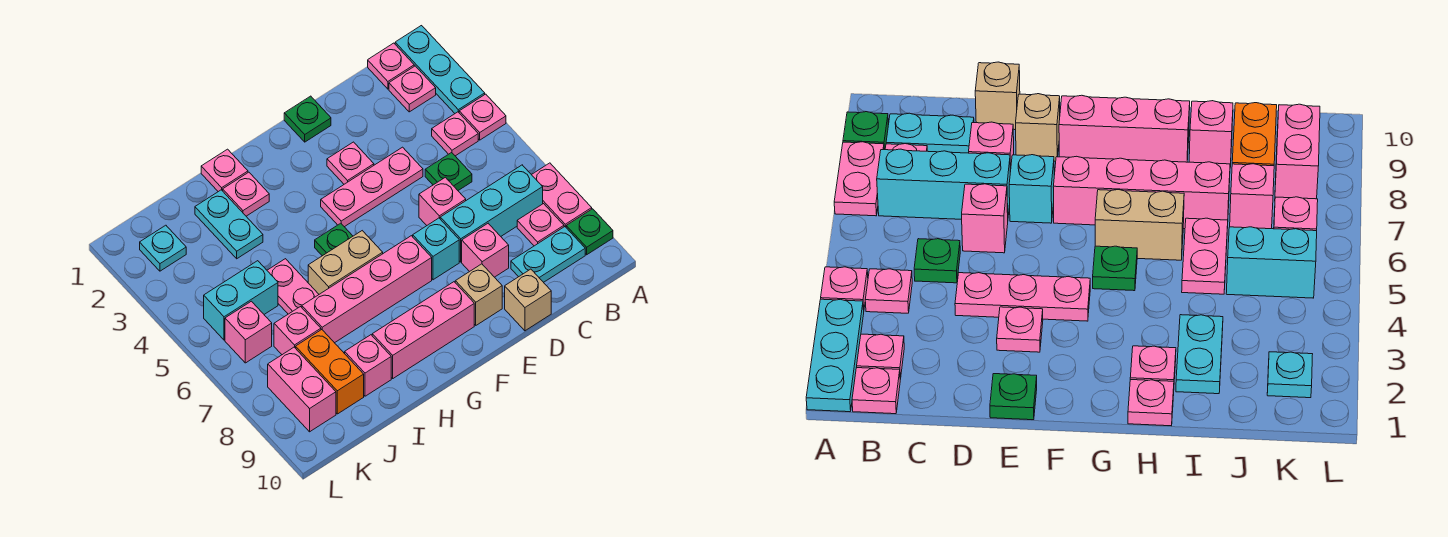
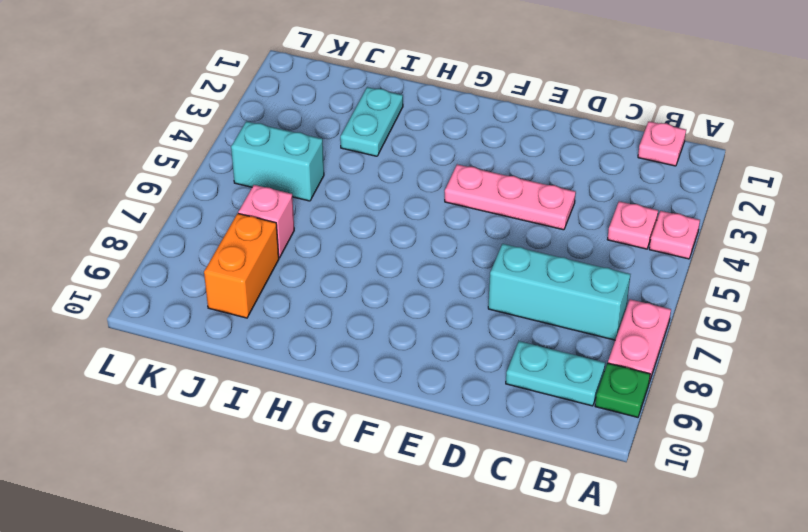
none -> cyan plate A1:A3 level 1
none -> pink plate B2 level 1
none -> pink plate B8 level 1
none -> green plate C5 level 1

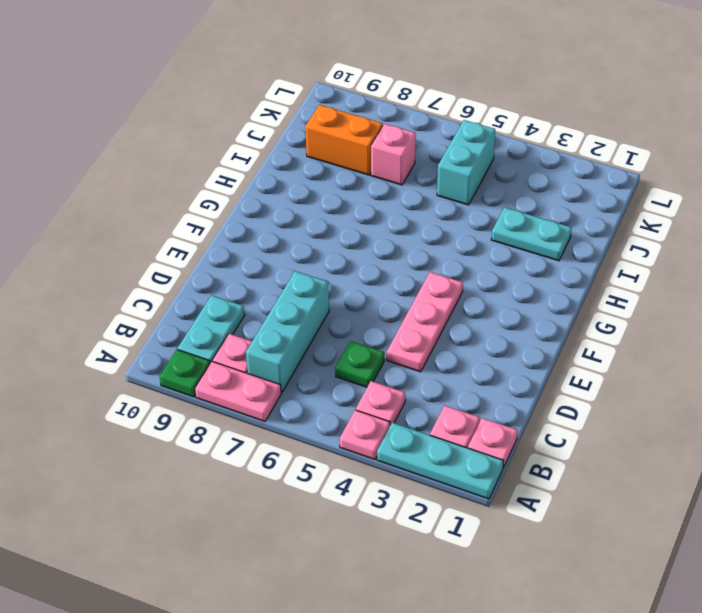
none -> pink brick D6 level 1
none -> pink brick D8 level 1
none -> tan brick D10 level 1
none -> green plate E1 level 1

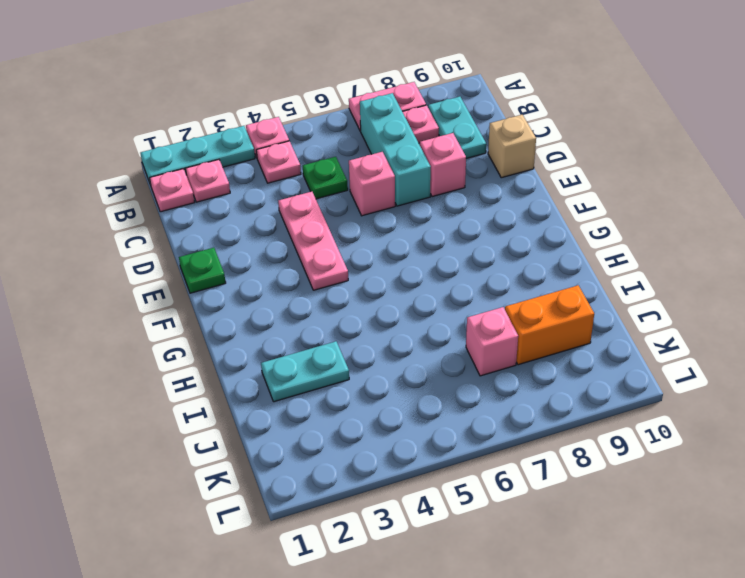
none -> green plate A9 level 1
none -> pink plate E3 level 1
none -> cyan brick E7 level 1
none -> tan brick E9 level 1

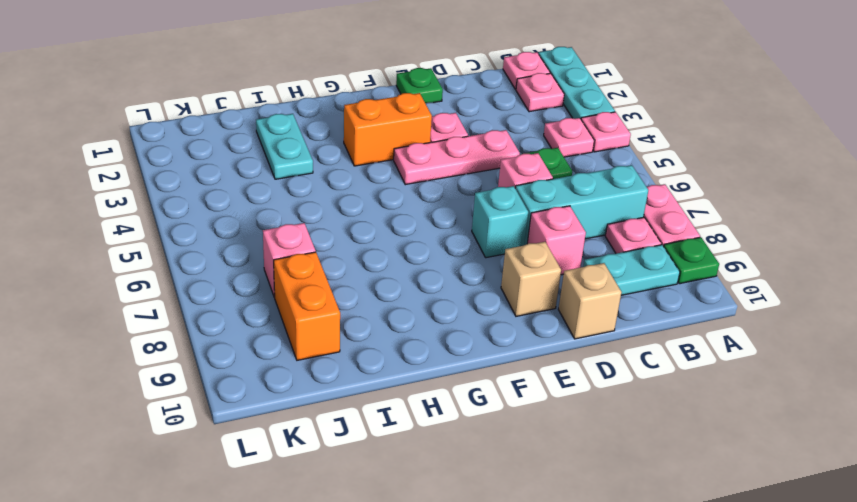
orange brick F3:G3 level 1 -> none
none -> pink brick F7:I7 level 1
none -> pink brick F9:H9 level 1
none -> green plate G5 level 1
none -> tan brick G6:H6 level 1

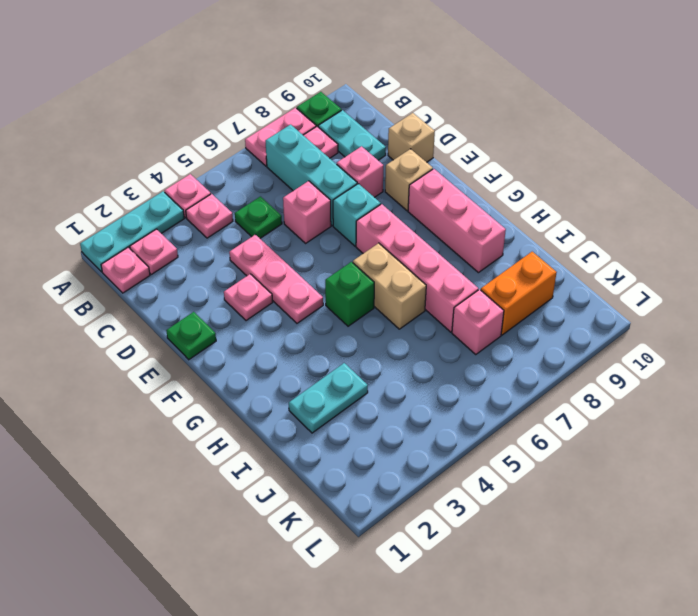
green brick G5 level 1 -> green plate G5 level 1
none -> pink plate H1 level 1
none -> pink plate H2 level 1
none -> pink plate I5:I6 level 1
none -> pink brick I9 level 1

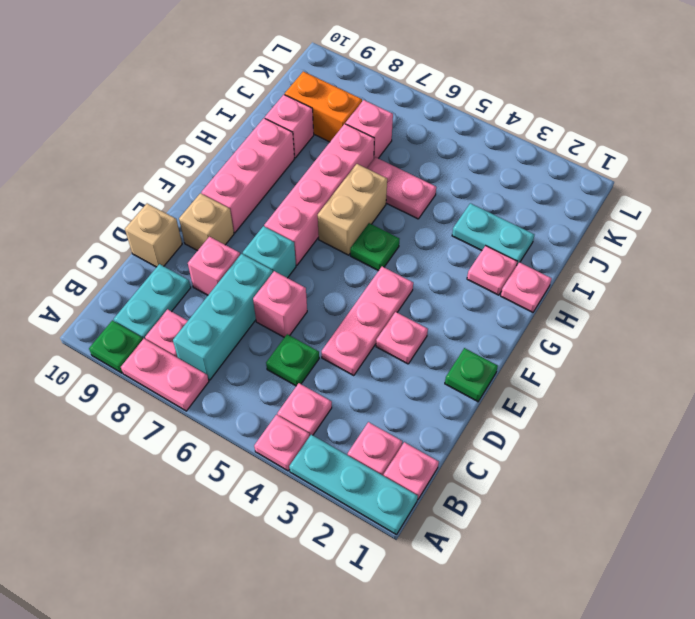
none -> cyan brick J5:K5 level 1
none -> cyan plate K2 level 1
none -> pink brick K6 level 1
none -> pink brick K8:K9 level 1

